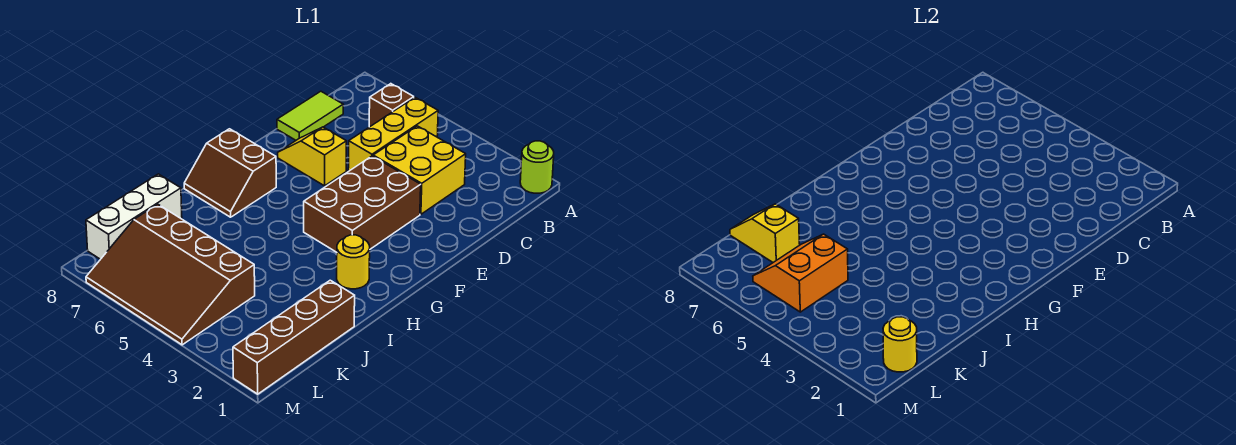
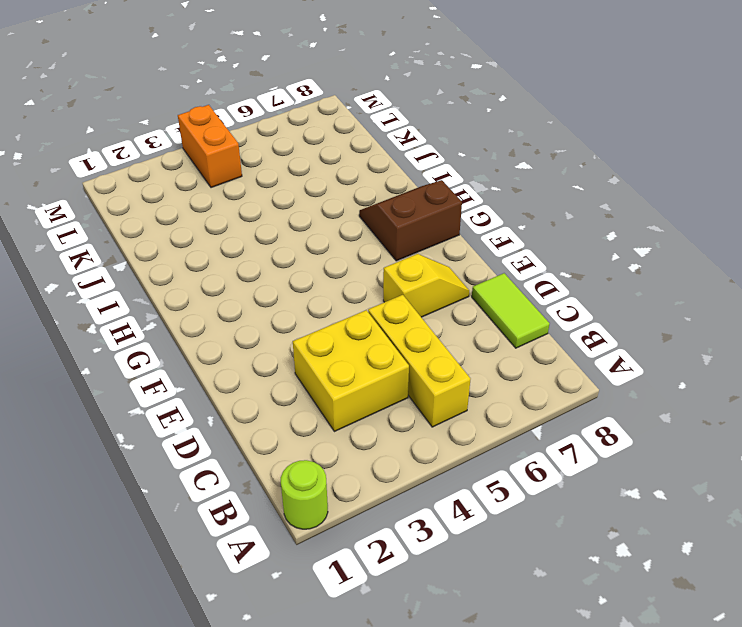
orange brick L4:M4 level 1 -> brown slope K4:M7 level 1 top K
none -> brown brick B6 level 1
none -> brown brick E3:G4 level 1
none -> yellow round brick H2 level 1

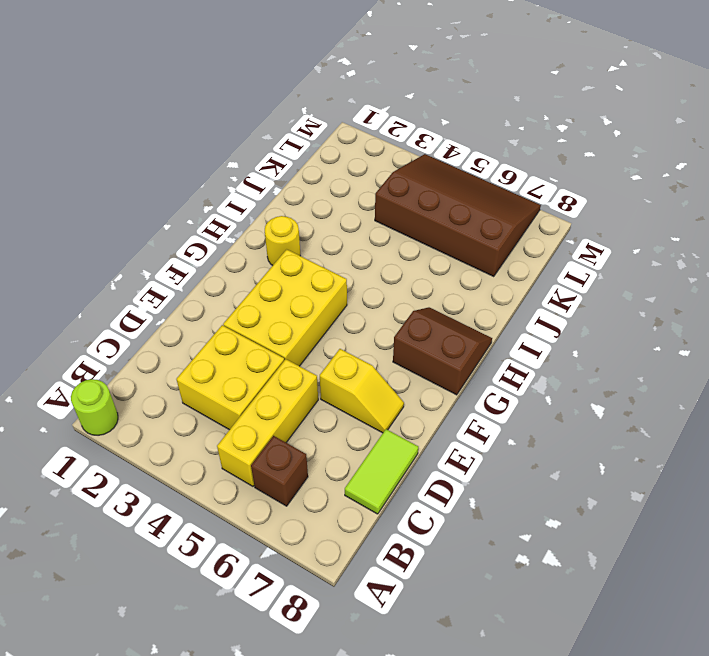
yellow brick E3:G4 level 1 -> brown brick E3:G4 level 1
none -> brown brick J1:M1 level 1
none -> white brick J8:L8 level 1
none -> orange slope K5:L6 level 2 top 5

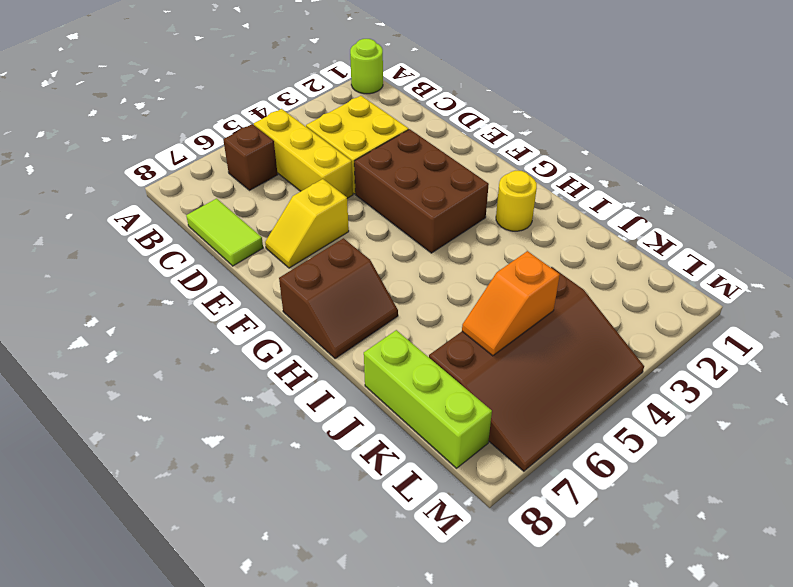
lime brick J8:L8 level 1 -> white brick J8:L8 level 1
orange slope K5:K6 level 2 top 5 -> orange slope K5:L6 level 2 top 5
none -> brown brick J1:M1 level 1
none -> yellow slope K7:K8 level 2 top 7
none -> yellow round brick L1 level 2

